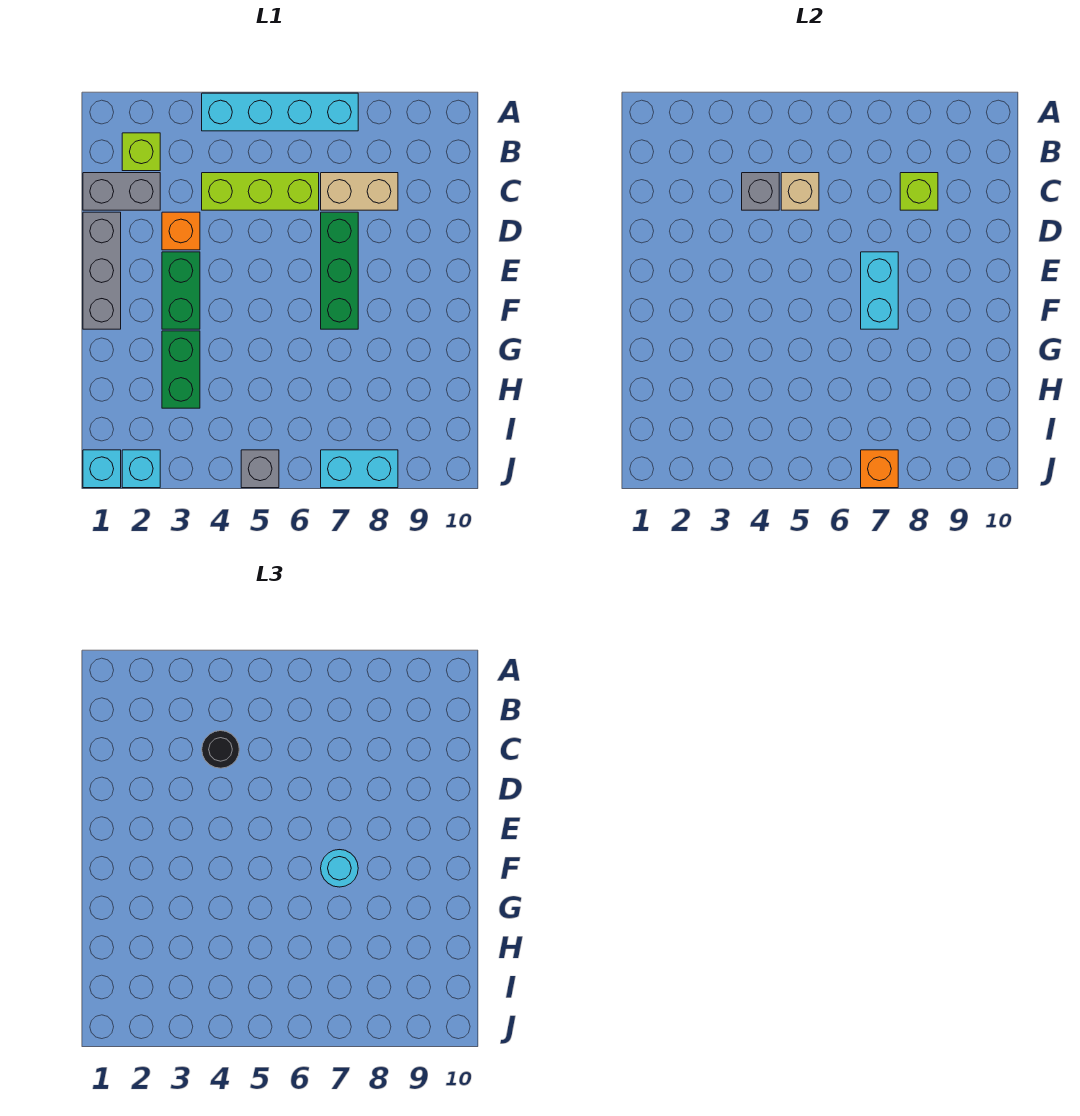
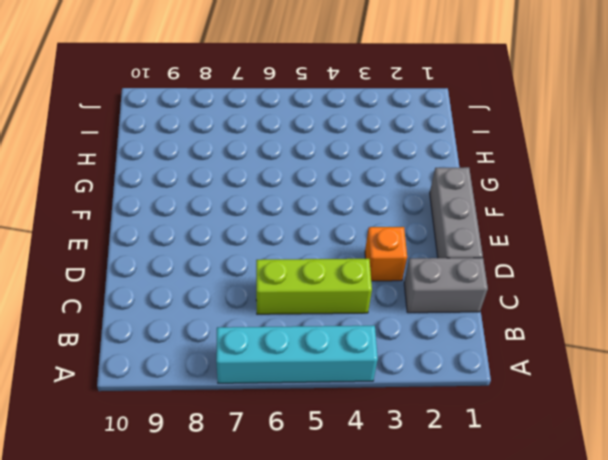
none -> lime brick B2 level 1
none -> tan brick C7:C8 level 1
none -> green brick D7:F7 level 1

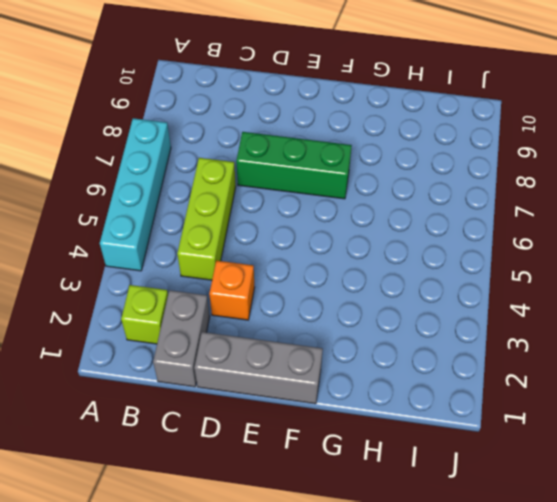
none -> tan brick C7:C8 level 1
none -> green brick E3:F3 level 1
none -> green brick G3:H3 level 1

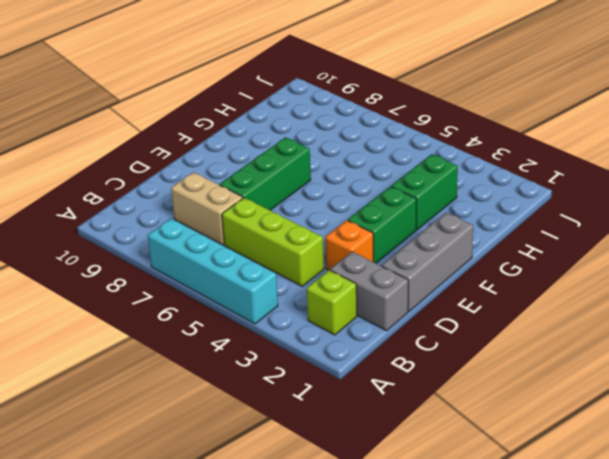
none -> cyan brick J1 level 1
none -> cyan brick J2 level 1
none -> grey brick J5 level 1

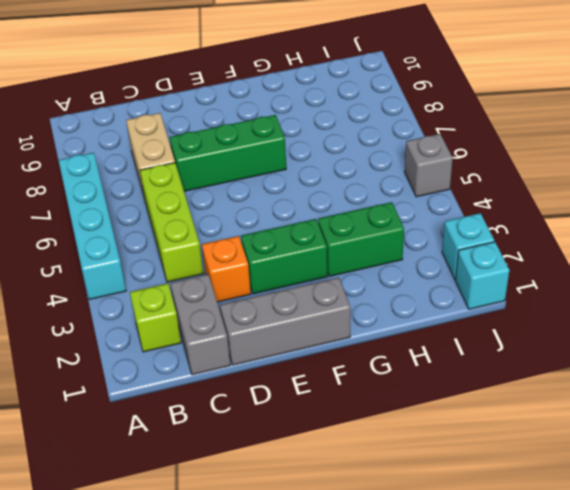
none -> cyan brick J7:J8 level 1
none -> grey brick C4 level 2
none -> tan brick C5 level 2

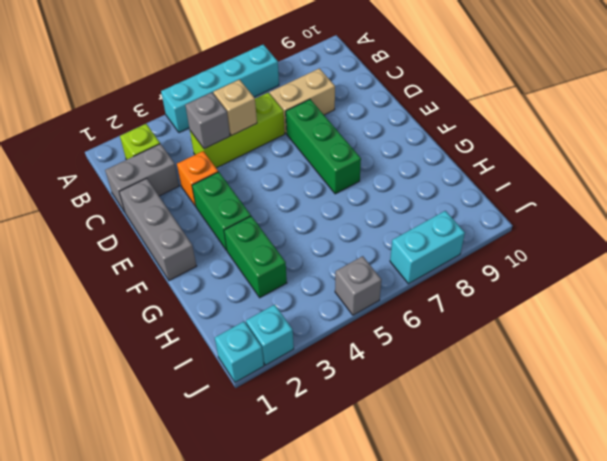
none -> lime brick C8 level 2
none -> cyan brick E7:F7 level 2
none -> orange brick J7 level 2

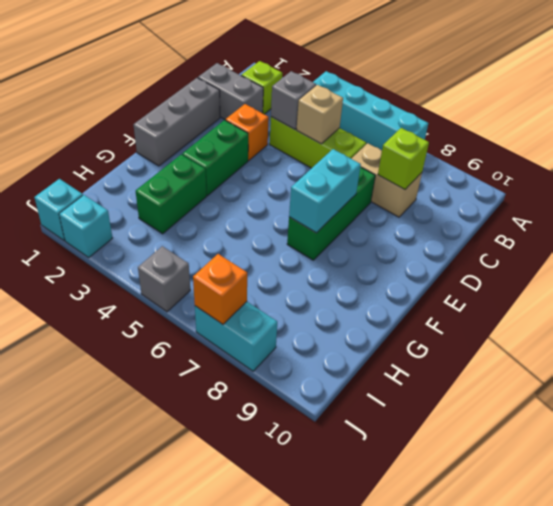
none -> black round brick C4 level 3
none -> cyan round brick F7 level 3

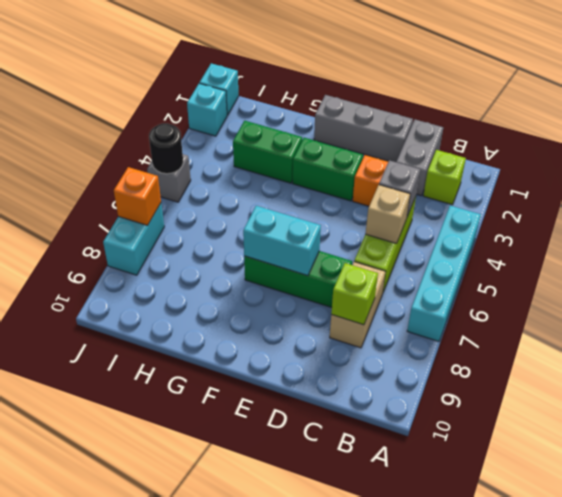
black round brick J5 level 2 -> black round brick C4 level 3
none -> cyan round brick F7 level 3

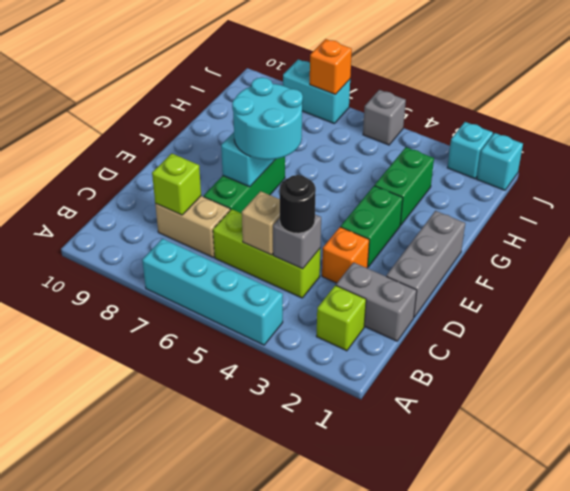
cyan round brick E6:F7 level 3 -> cyan round brick F7 level 3

